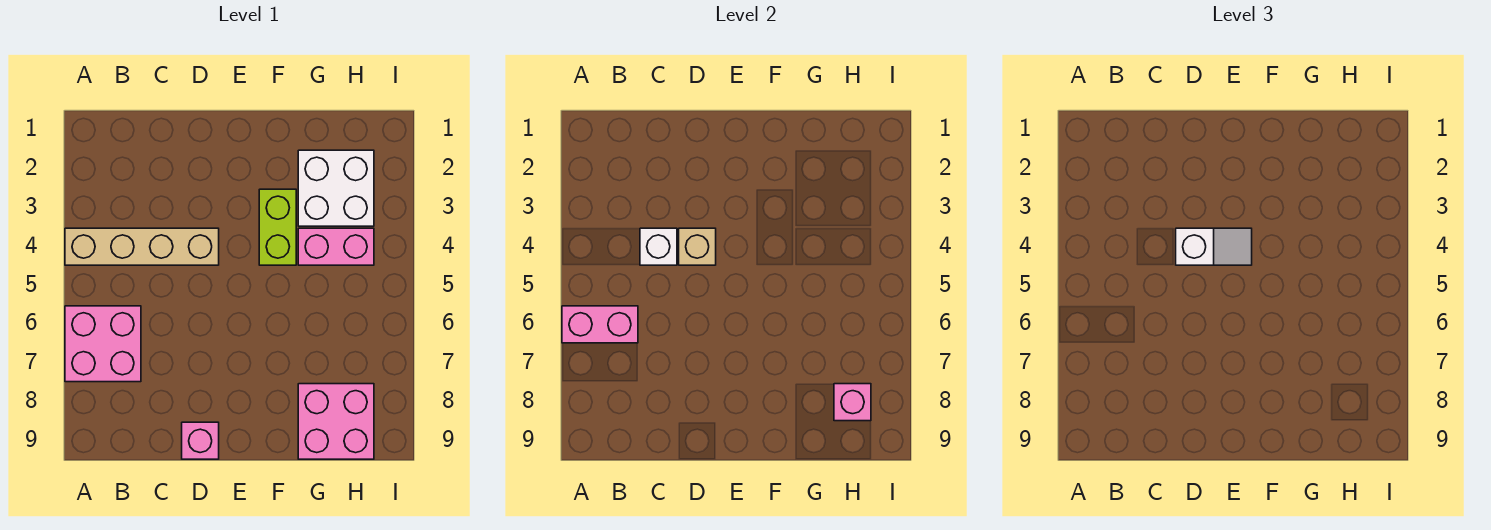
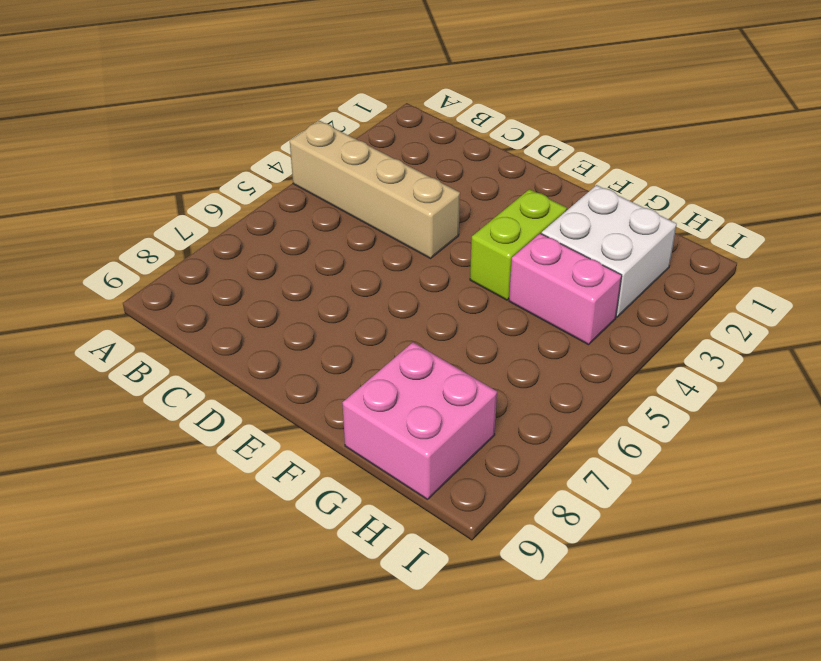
none -> pink brick A6:B7 level 1
none -> pink brick D9 level 1
none -> pink brick A6:B6 level 2

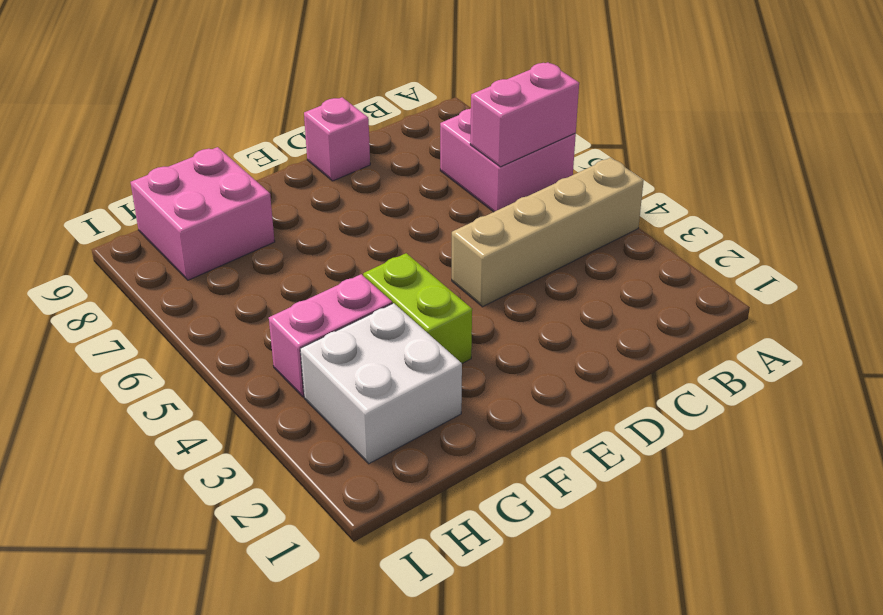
none -> white brick C4 level 2
none -> tan brick D4 level 2
none -> pink brick H8 level 2

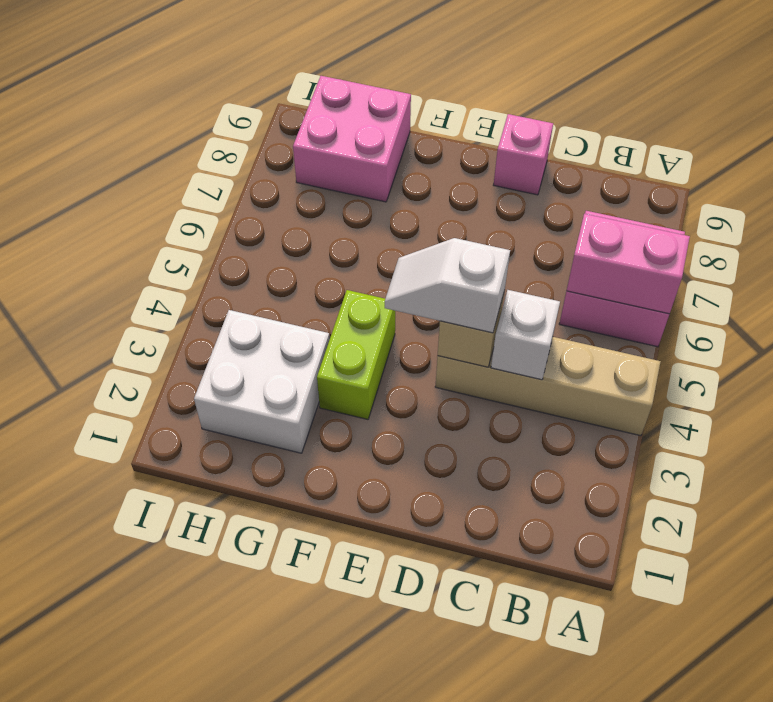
none -> pink brick G4:H4 level 1
none -> pink brick H8 level 2

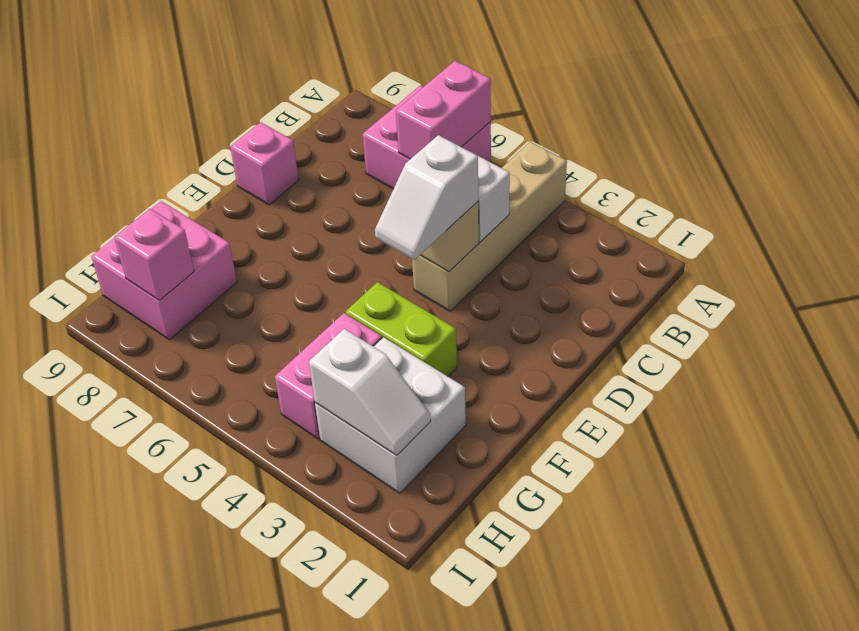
white slope H2:H3 level 2 top 3 -> none

